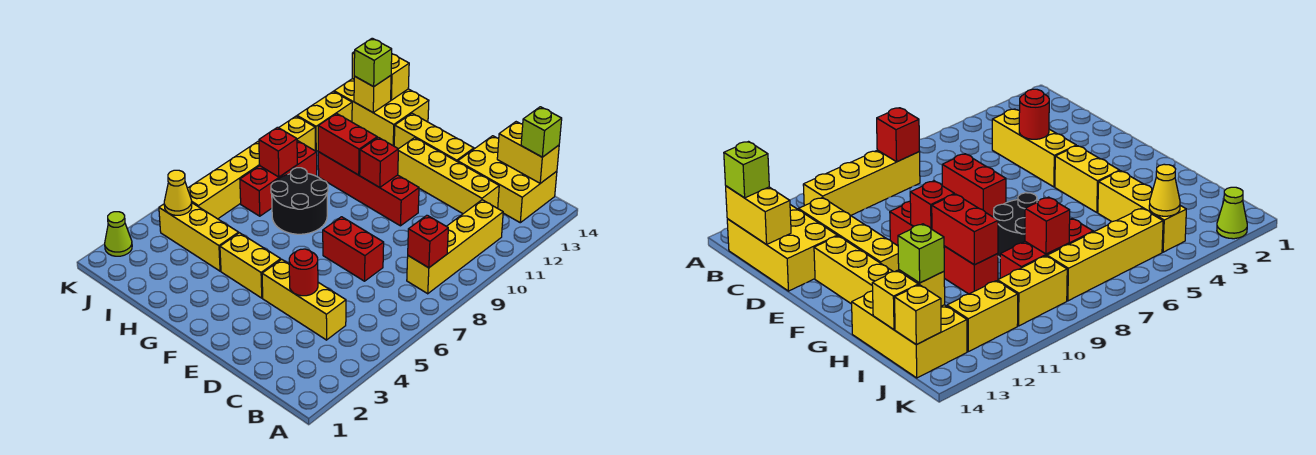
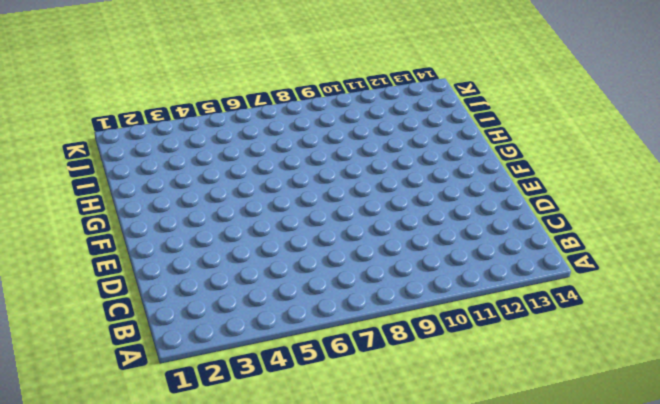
none -> yellow brick B8:B11 level 1
none -> yellow brick B13:D14 level 1
none -> yellow brick C4:E4 level 1

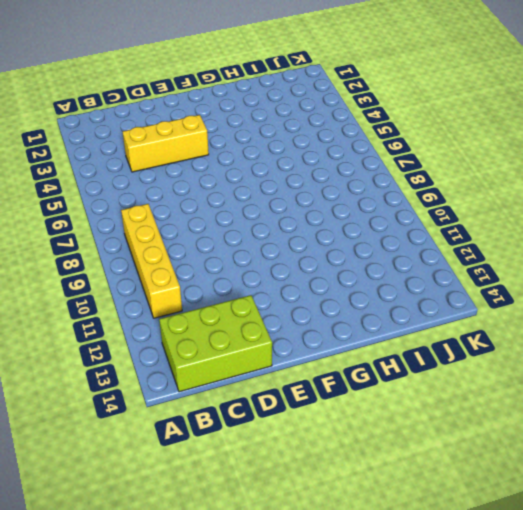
lime brick B13:D14 level 1 -> yellow brick B13:D14 level 1
none -> yellow brick C12:F12 level 1
none -> red brick D7:E7 level 1
none -> red brick E10:H10 level 1

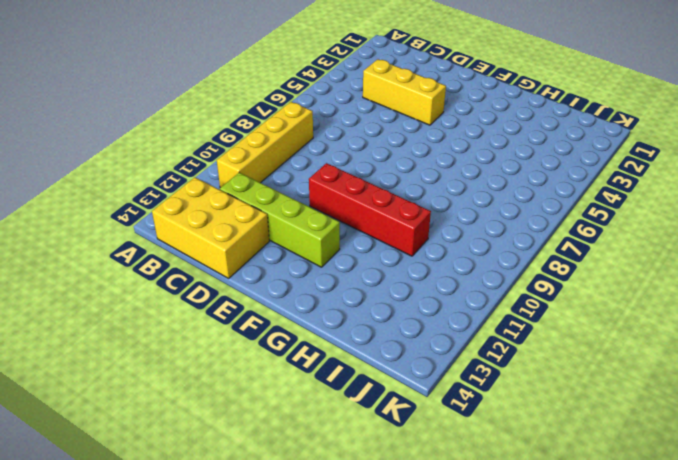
lime brick C12:F12 level 1 -> yellow brick C12:F12 level 1
none -> red brick D7:E7 level 1
none -> yellow brick E13:G13 level 1
none -> yellow brick F4:G4 level 1

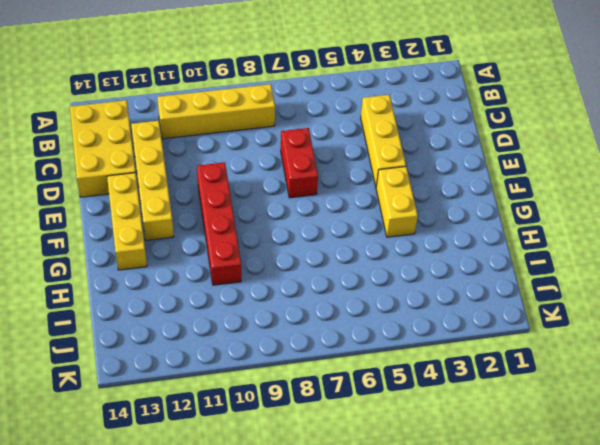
none -> black round brick G7:H8 level 1
none -> yellow brick H4:J4 level 1
none -> yellow brick H13:J14 level 1

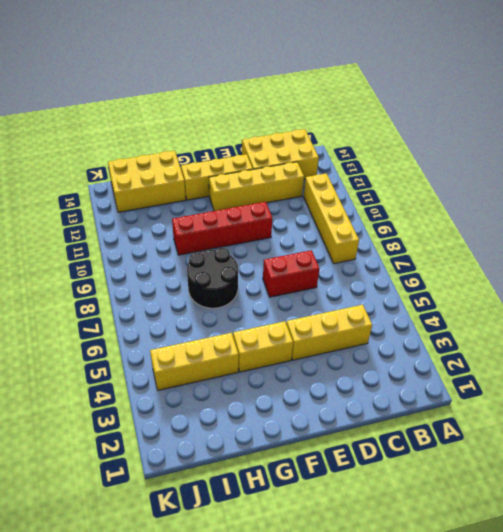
none -> red brick I7:I9 level 1
none -> yellow brick J5:J8 level 1
none -> yellow brick J9:J10 level 1

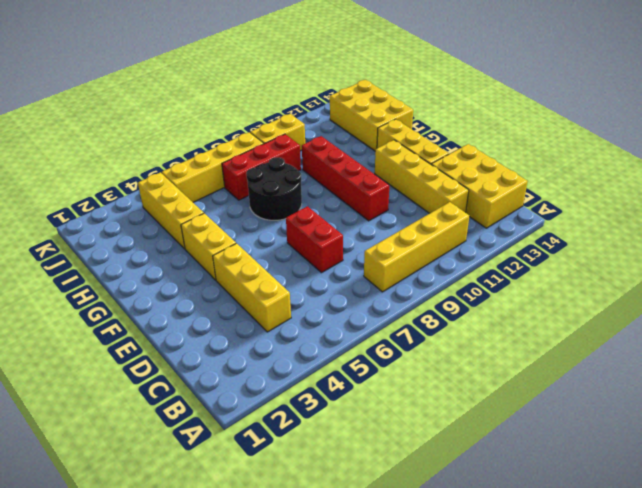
none -> yellow brick J11:J12 level 1
none -> lime cone K2 level 1
none -> red brick B8 level 2

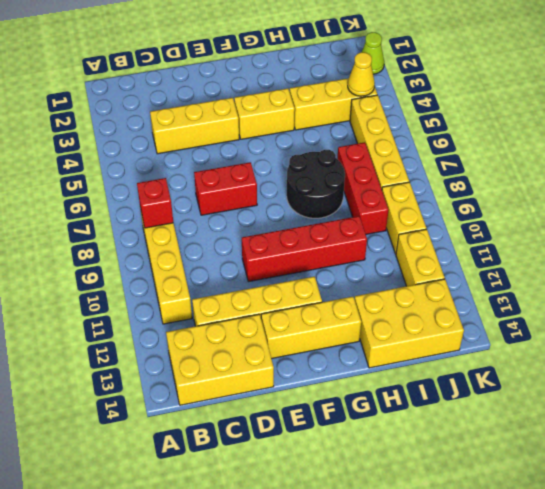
none -> yellow brick B14:C14 level 2
none -> red round brick D4 level 2
none -> red brick F10 level 2

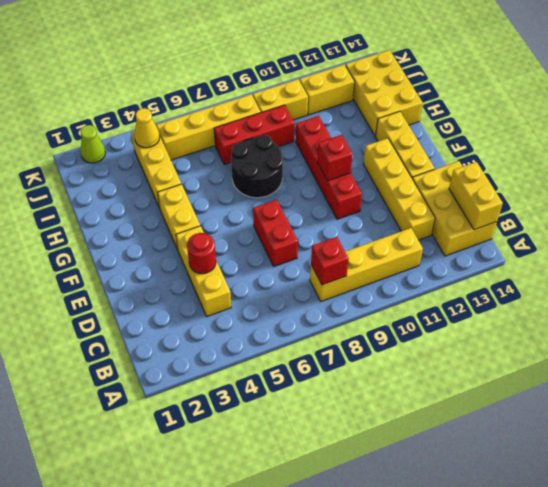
none -> red brick G10:H10 level 2
none -> red brick I8 level 2
none -> yellow brick I13 level 2

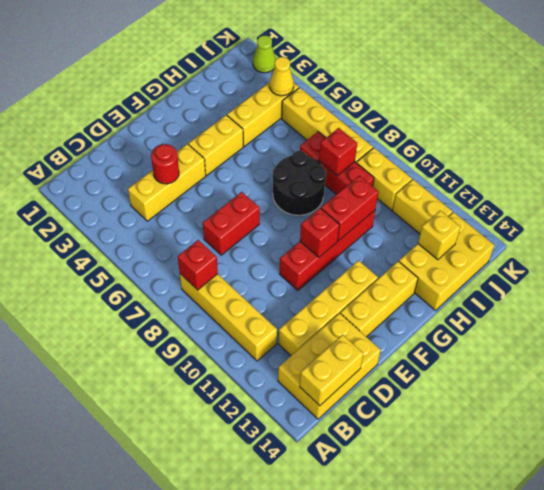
none -> yellow brick I14 level 2
none -> yellow brick J14 level 2
none -> lime brick B14 level 3

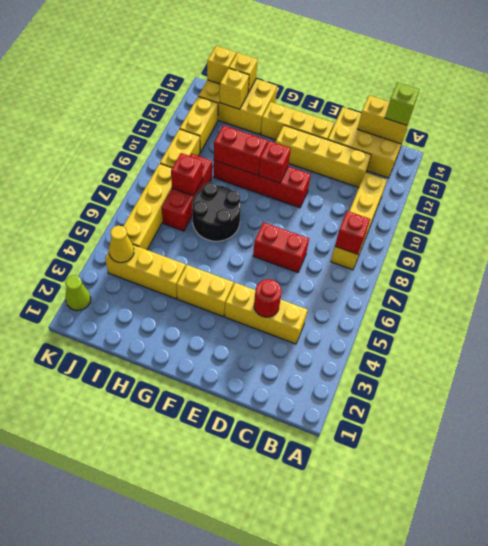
none -> lime brick I13 level 3

